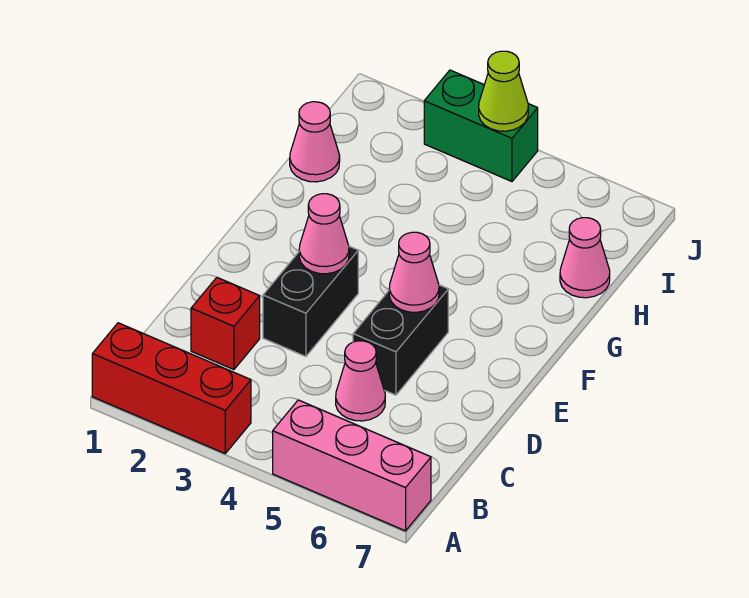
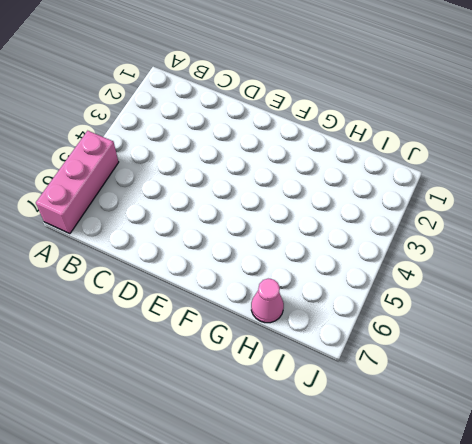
none -> red brick A1:A3 level 1
none -> red brick C2 level 1
none -> pink cone C5 level 1

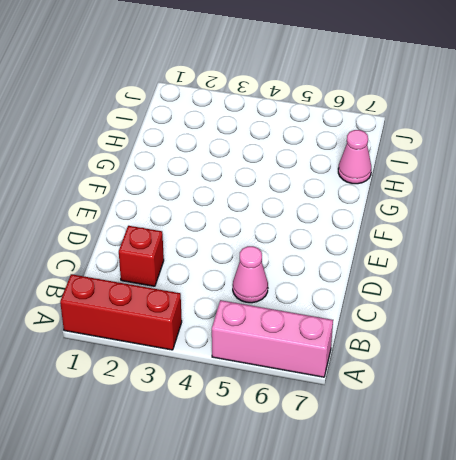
none -> black brick D3:E3 level 1
none -> black brick D5:E5 level 1
none -> pink cone H1 level 1

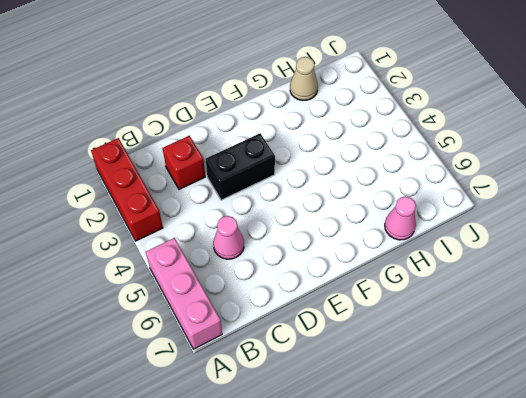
tan cone H1 level 1 -> pink cone H1 level 1
none -> black brick D5:E5 level 1
none -> green brick J3:J4 level 1
none -> pink cone E3 level 2

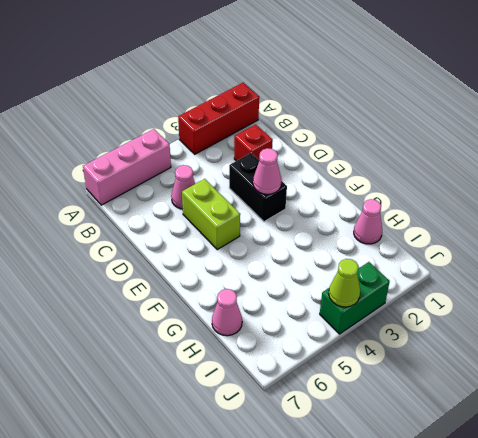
lime brick D5:E5 level 1 -> black brick D5:E5 level 1
none -> pink cone E5 level 2

